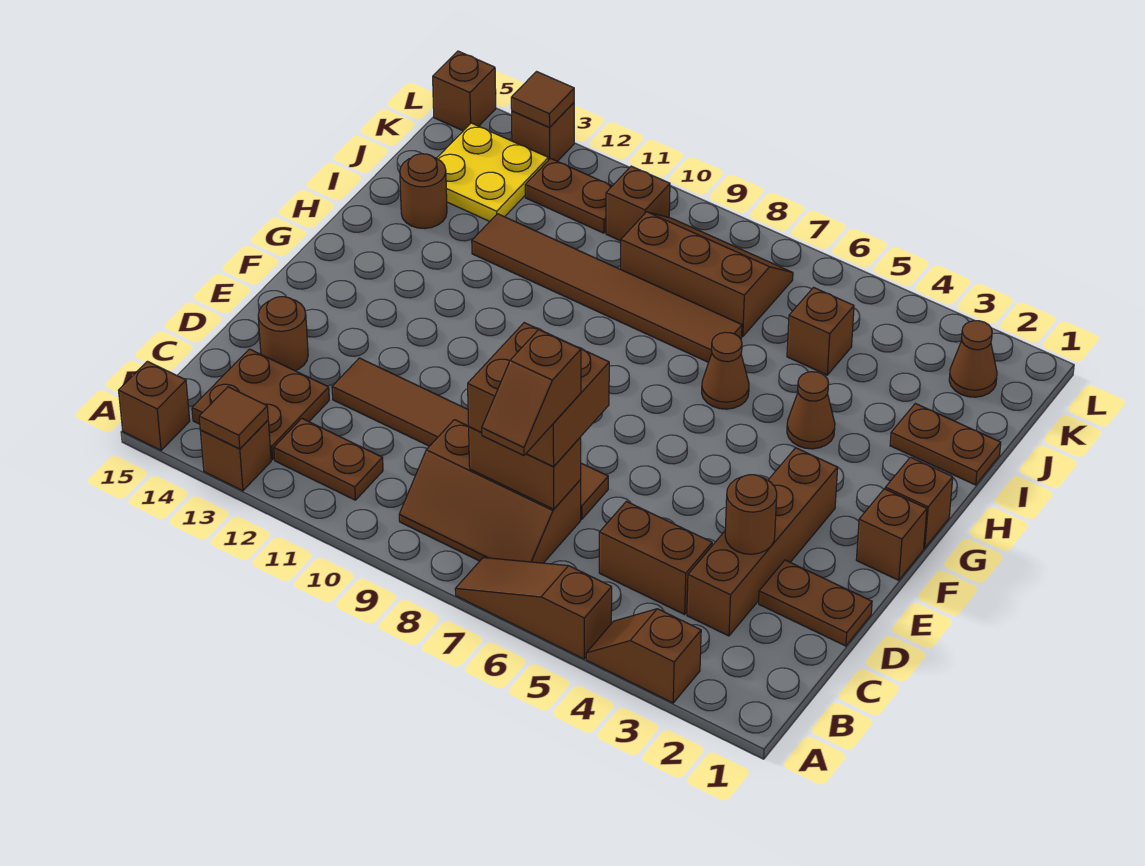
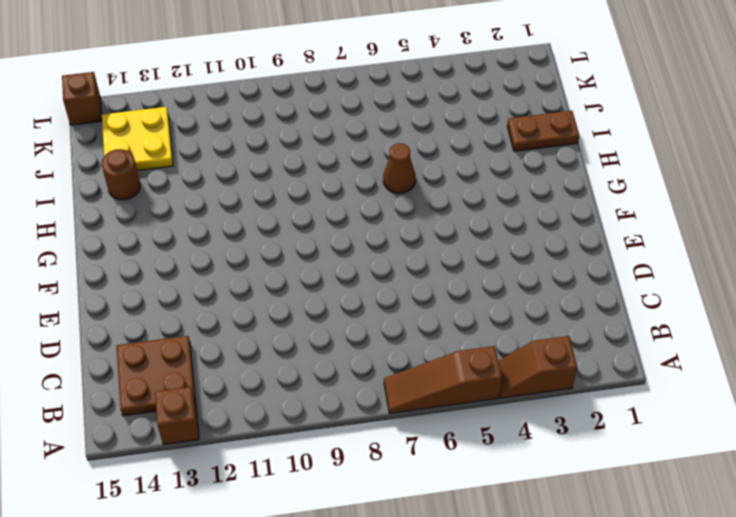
none -> brown brick A15 level 1
none -> brown slope B7:C9 level 1 top C
none -> brown plate B11:B12 level 1
none -> brown brick C3:F3 level 1

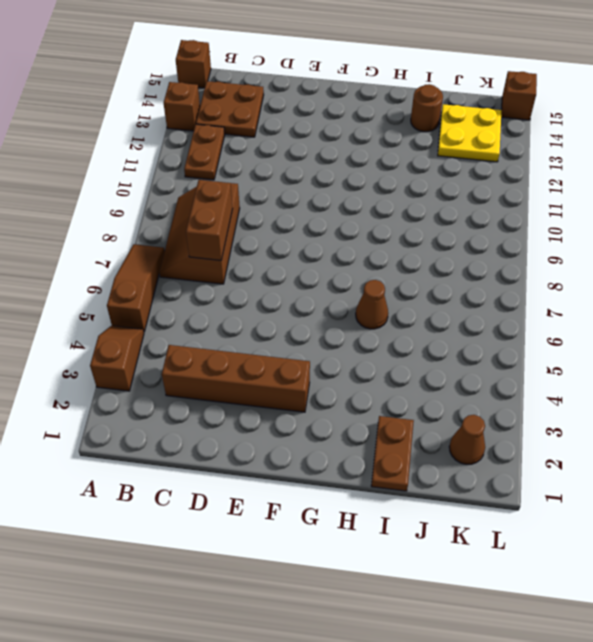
none -> brown brick C4:C5 level 1
none -> brown plate D1:D2 level 1
none -> brown tile D7:D12 level 1
none -> brown round brick D14 level 1

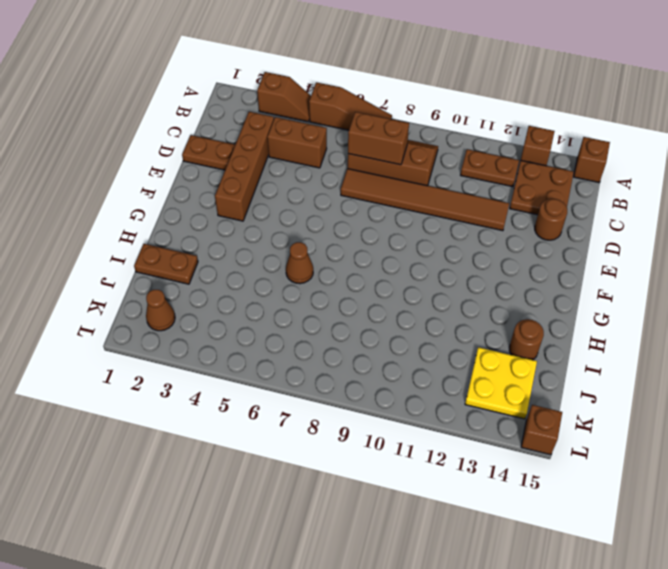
none -> brown brick F1 level 1
none -> brown brick G1 level 1
none -> brown cone H4 level 1
none -> brown tile I7:I12 level 1

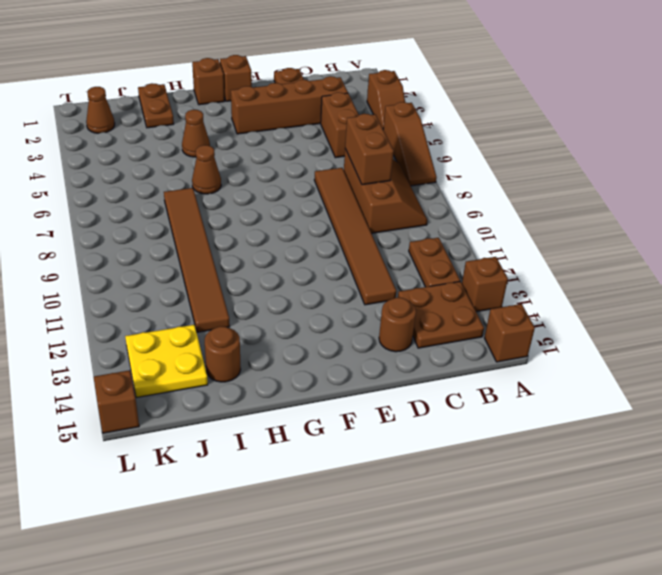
none -> brown brick J5 level 1
none -> brown slope J7:K9 level 1 top J
none -> brown brick K10 level 1
none -> brown plate K11:K12 level 1

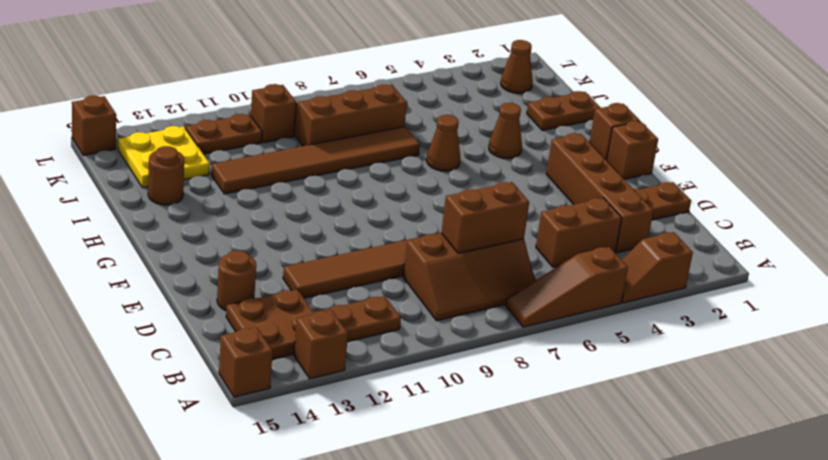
none -> brown brick J5 level 1
none -> brown brick L13 level 1
none -> brown tile A13 level 2
none -> brown round brick D3 level 2

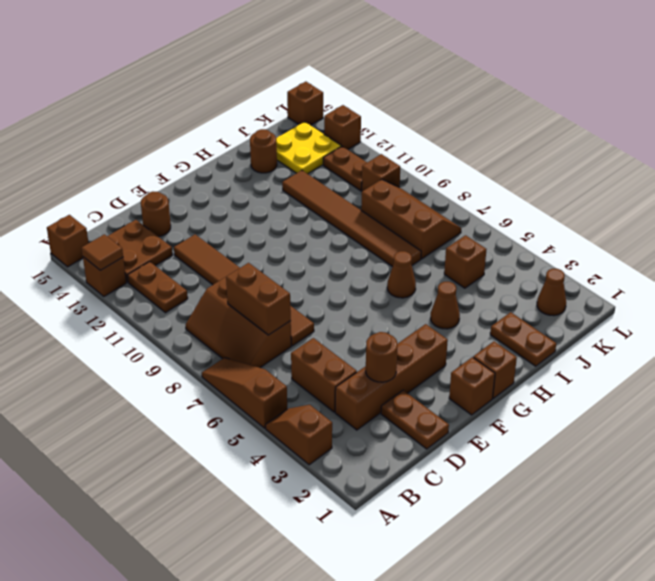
none -> brown tile L13 level 2
none -> brown brick C7:D8 level 3
none -> brown slope B7:C7 level 4 top C

